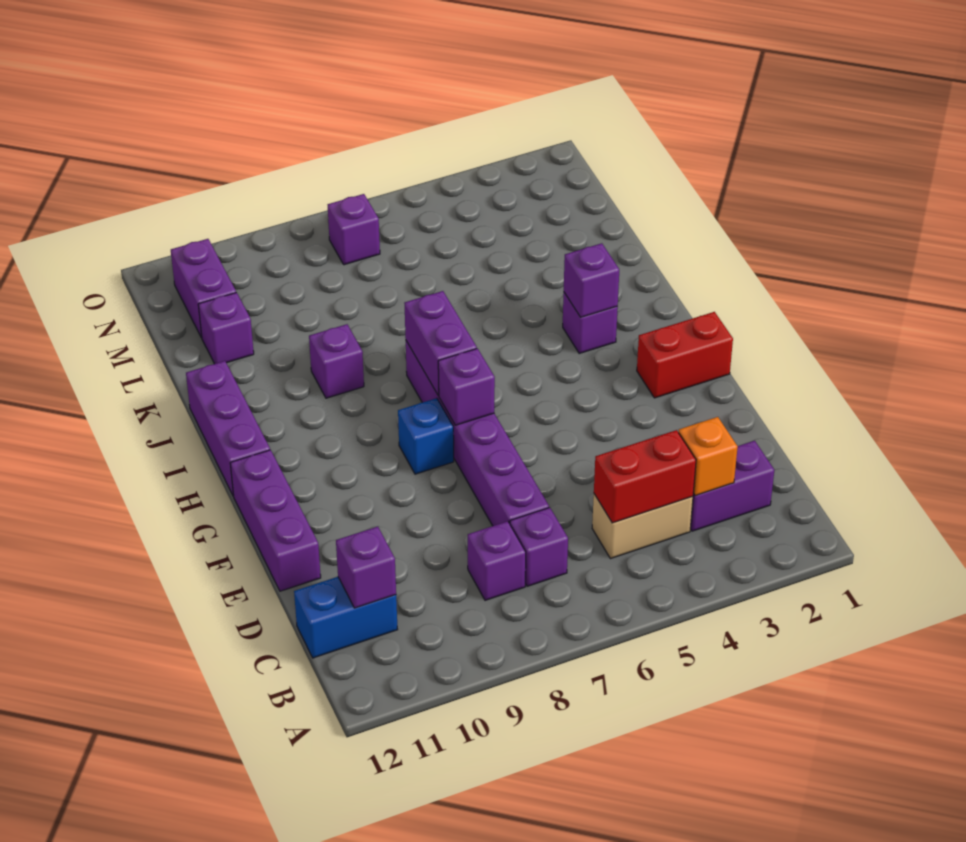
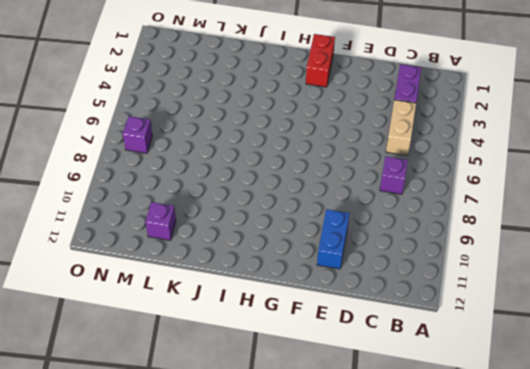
blue brick E10:E11 level 1 -> blue brick C11:C12 level 1
none -> purple brick C8 level 1
none -> purple brick D7:I7 level 1
none -> purple brick E12:G12 level 1

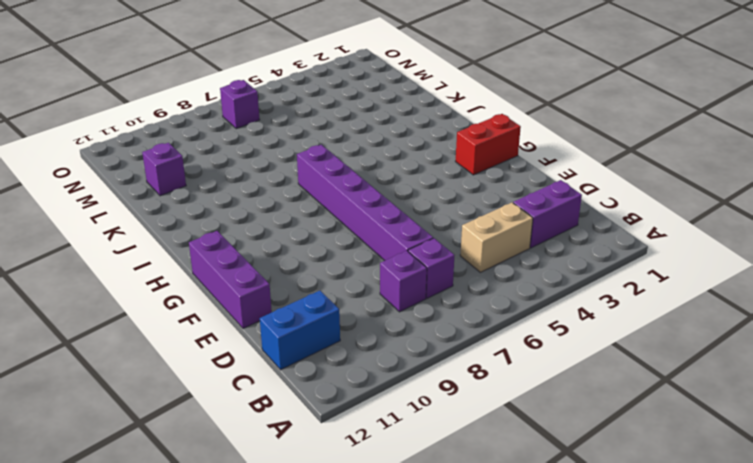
none -> blue brick G8 level 1
none -> purple brick H12:J12 level 1
none -> purple brick I3 level 1

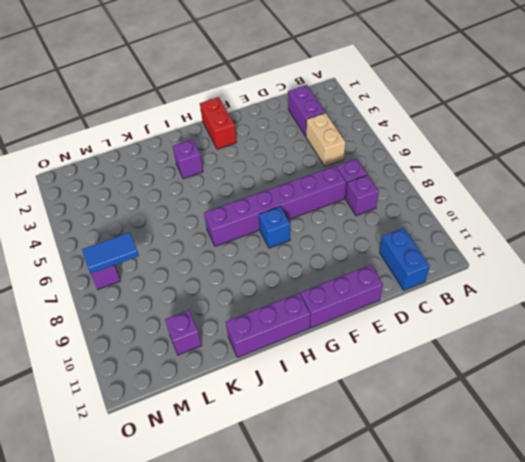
blue tile M7:N7 level 2 -> none
none -> purple brick J9 level 1
none -> purple brick M11:N11 level 1
none -> orange brick C3 level 2

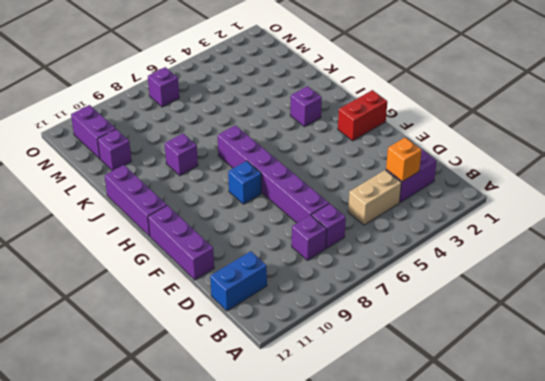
none -> red brick C4:C5 level 2
none -> purple brick C11 level 2
none -> purple brick G7 level 2

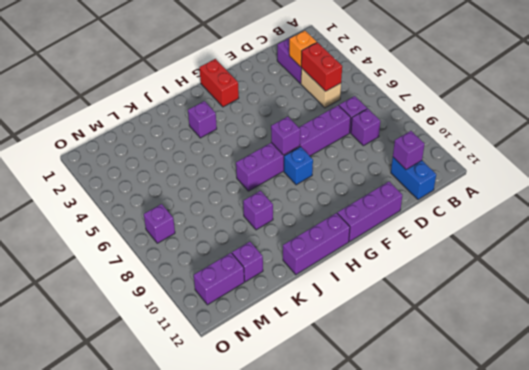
none -> purple brick H7:I7 level 2
none -> purple brick I3 level 2

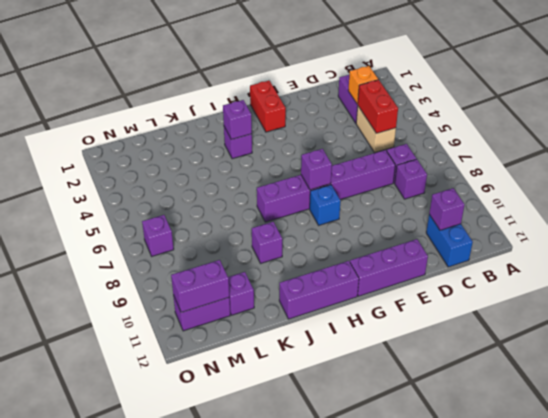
purple brick M11:N11 level 2 -> purple brick H7:I7 level 2

